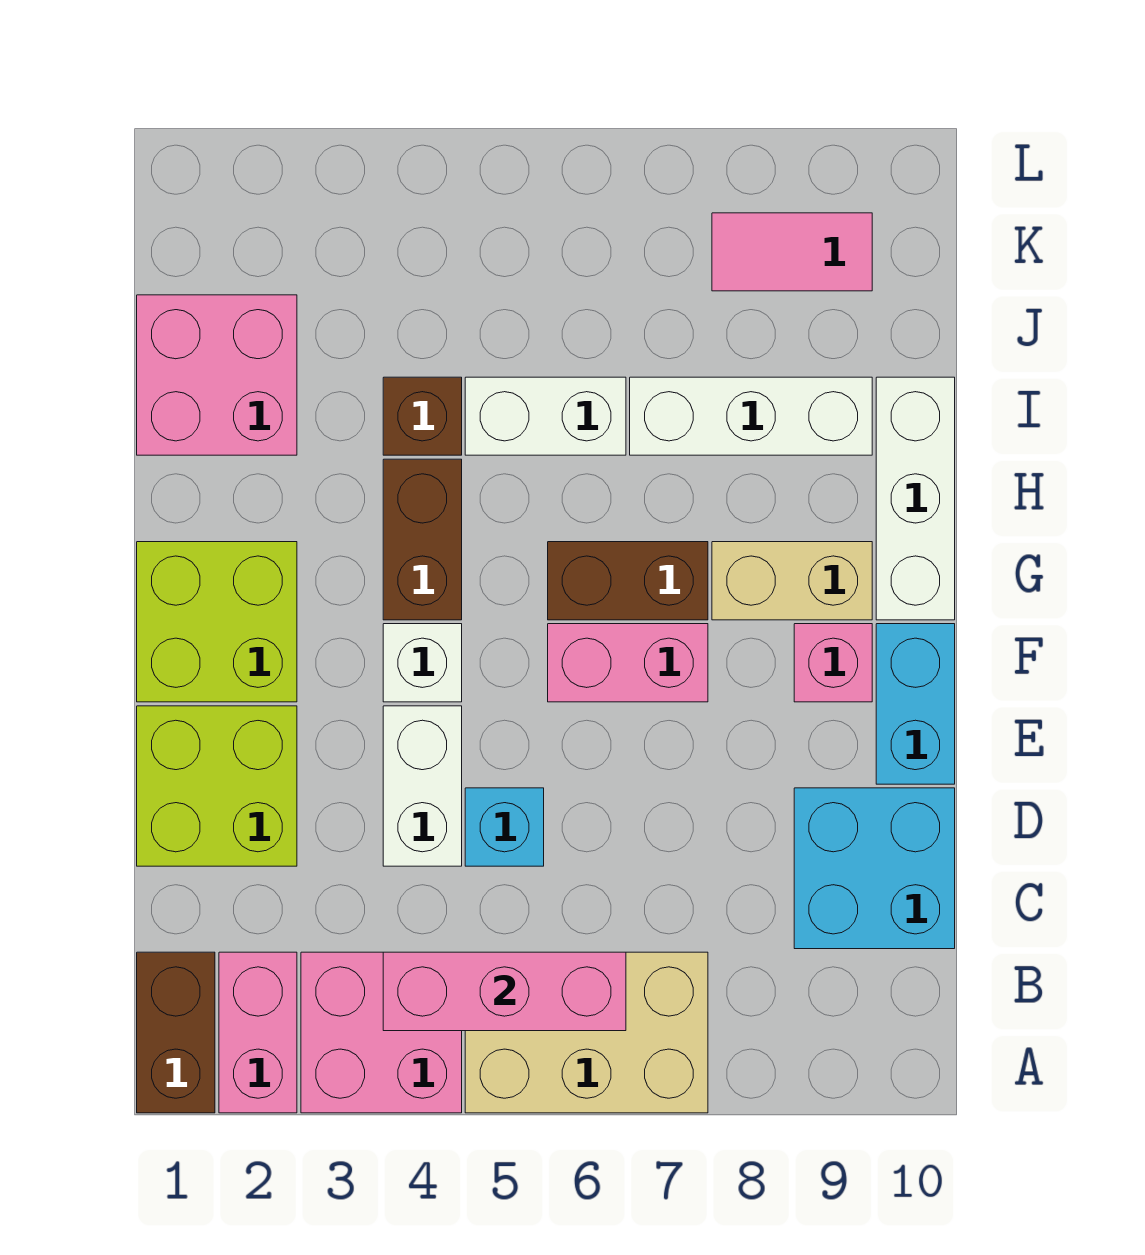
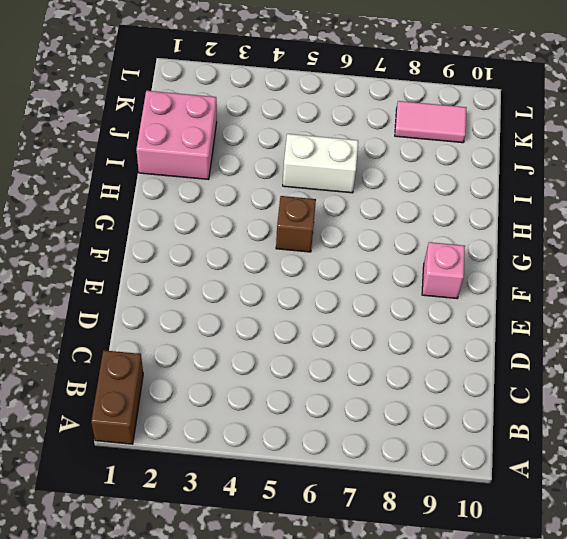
brown brick G5 level 1 -> brown brick I4 level 1
none -> pink brick A2:B2 level 1
none -> pink brick A3:B4 level 1
none -> tan brick A5:B7 level 1

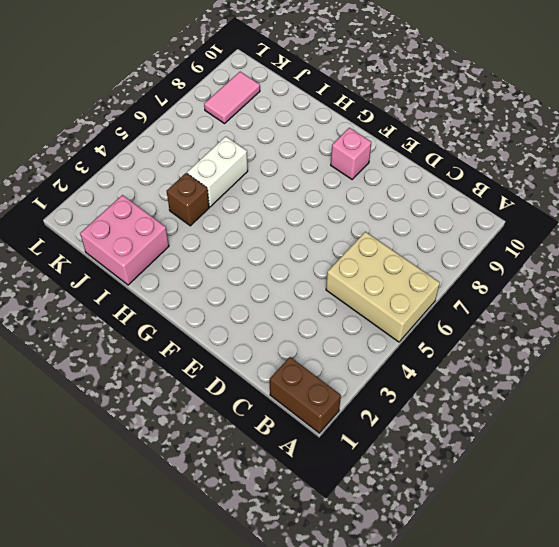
tan brick A5:C6 level 1 -> tan brick A5:B7 level 1
none -> pink brick A2:B2 level 1
none -> pink brick A3:B4 level 1
none -> cyan brick C9:D10 level 1

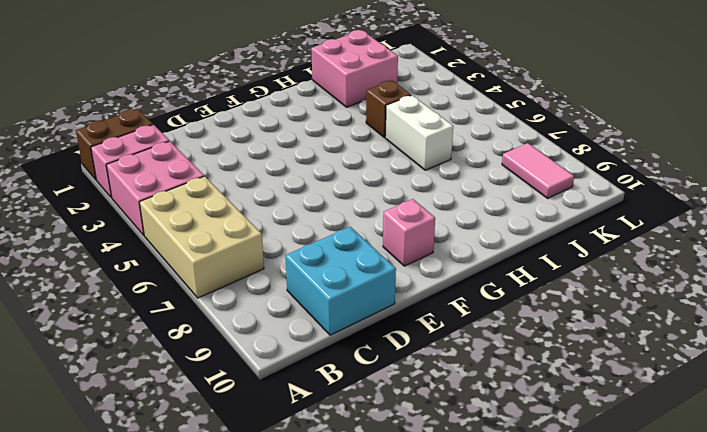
none -> lime brick D1:E2 level 1
none -> white brick D4:E4 level 1
none -> cyan brick D5 level 1

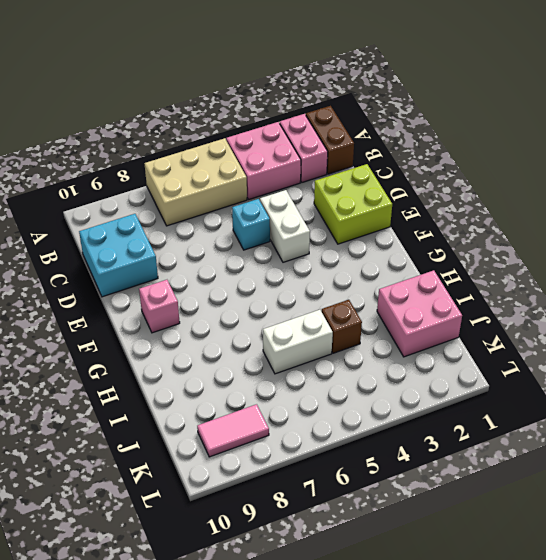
none -> cyan brick E10:F10 level 1
none -> lime brick F1:G2 level 1
none -> white brick F4 level 1

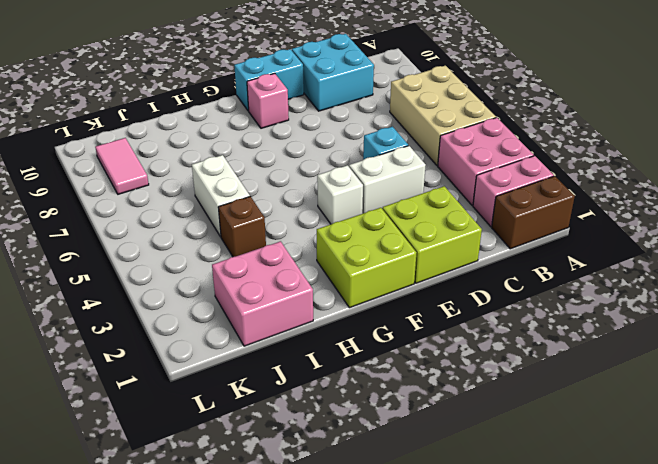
none -> pink brick F6:F7 level 1
none -> brown brick G4:H4 level 1
none -> brown brick G6:G7 level 1

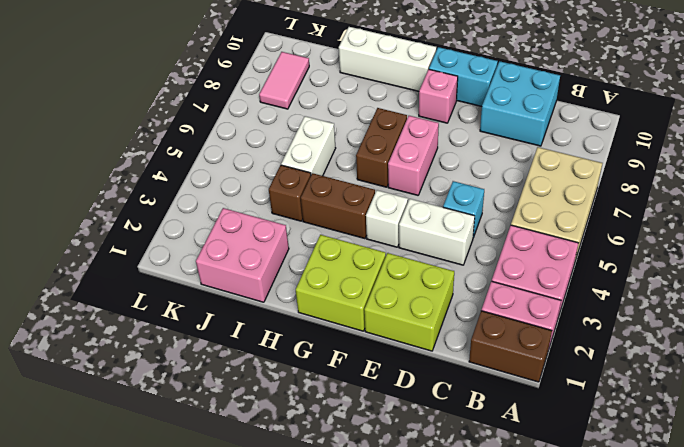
none -> tan brick G8:G9 level 1
none -> white brick I7:I9 level 1
none -> pink brick B4:B6 level 2

